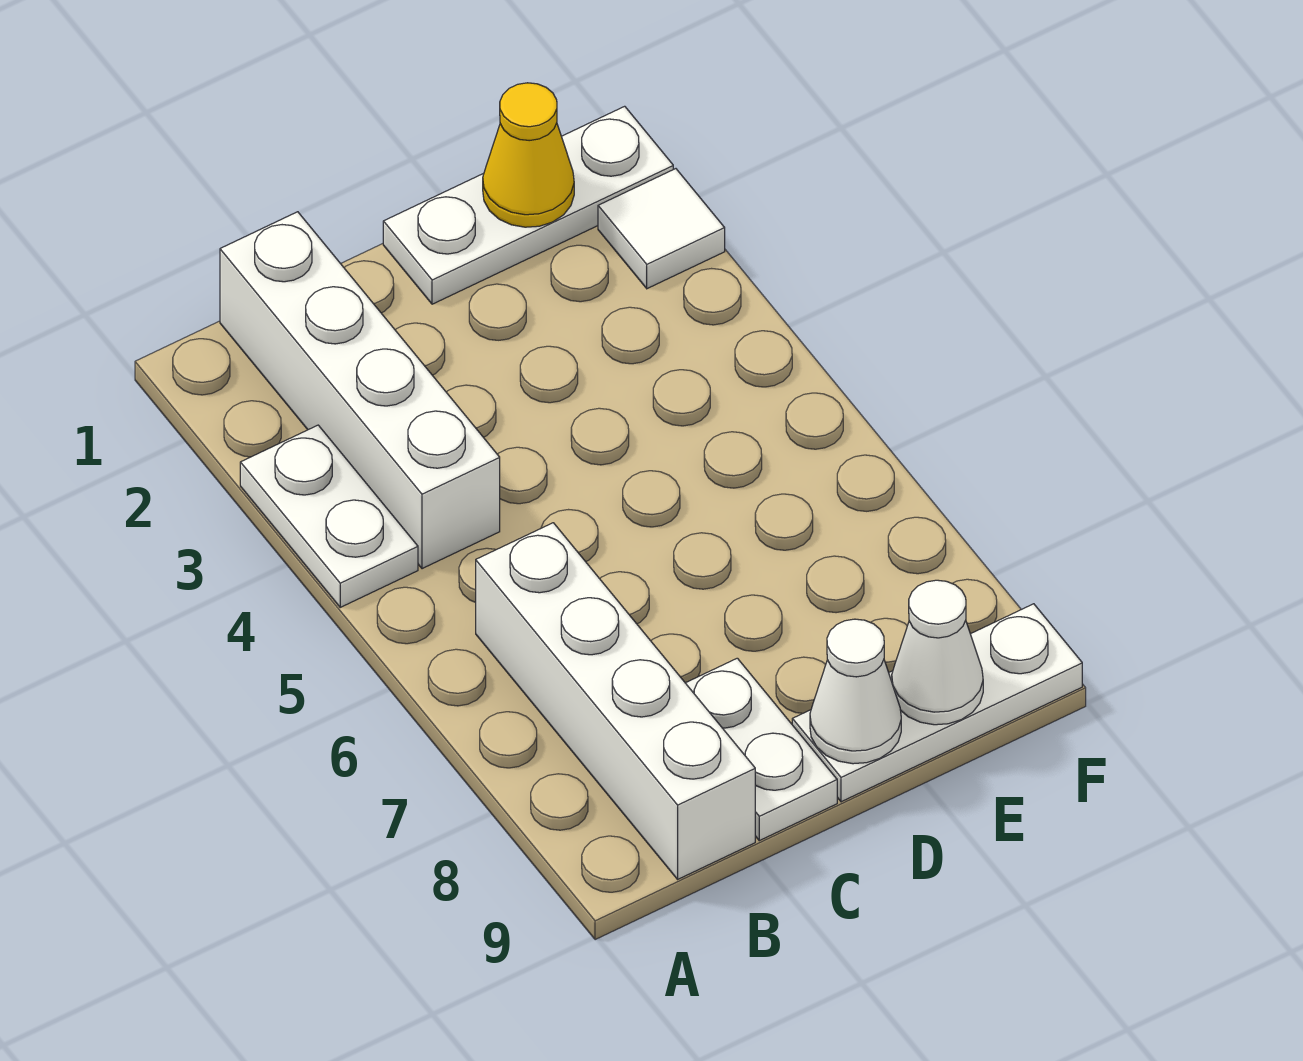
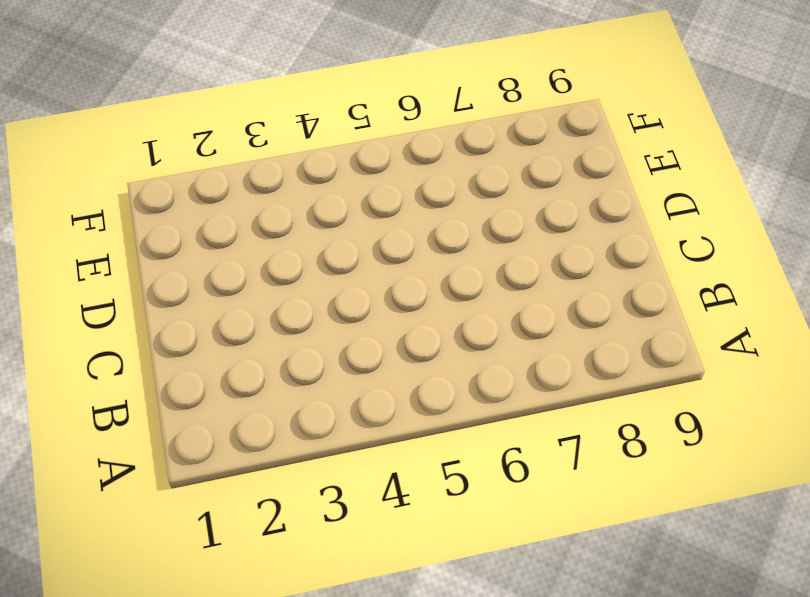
none -> white plate A3:A4 level 1
none -> white brick B1:B4 level 1

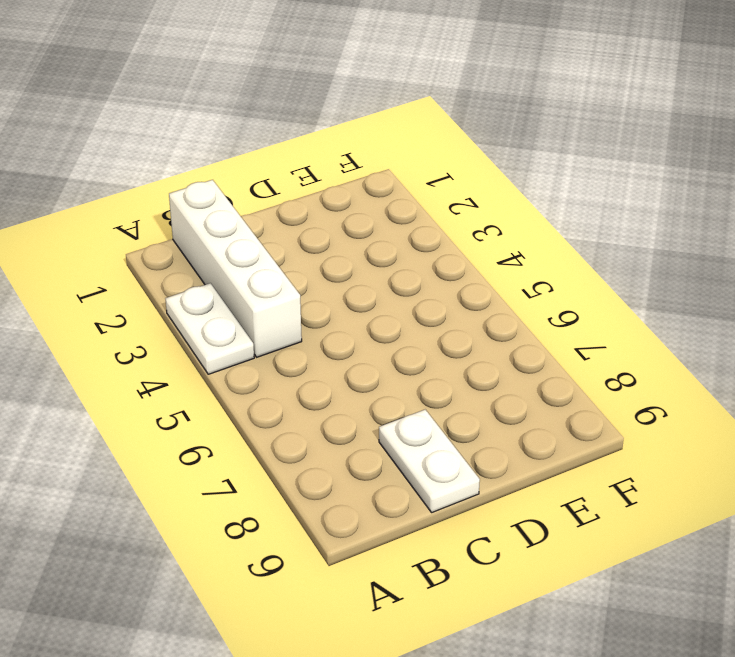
none -> white brick B6:B9 level 1
none -> white plate D1:F1 level 1

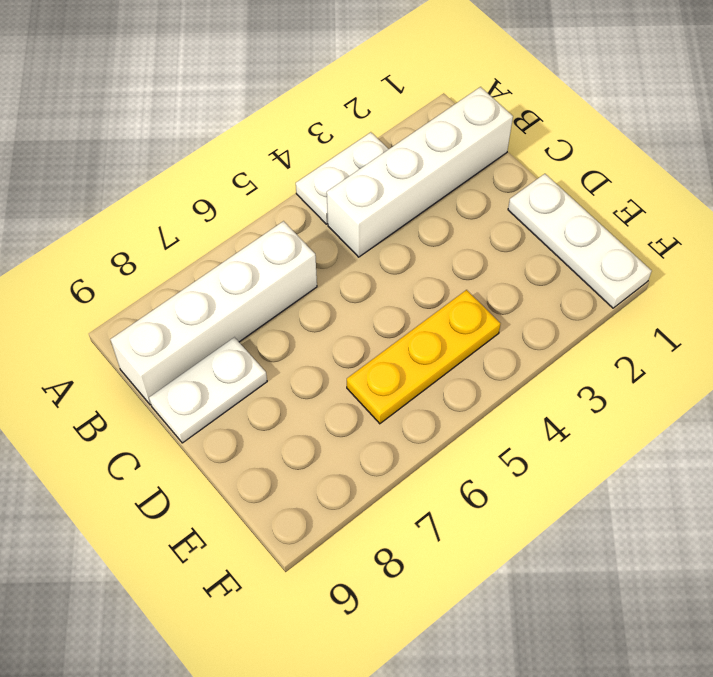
yellow plate E4:E6 level 1 -> none
none -> white plate D9:F9 level 1
none -> white tile F2 level 1

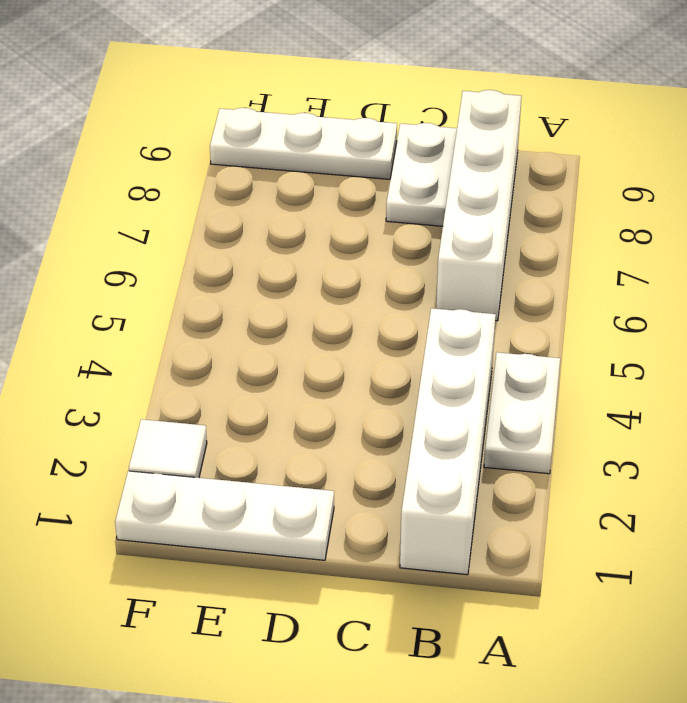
none -> white cone D9 level 2
none -> yellow cone E1 level 2

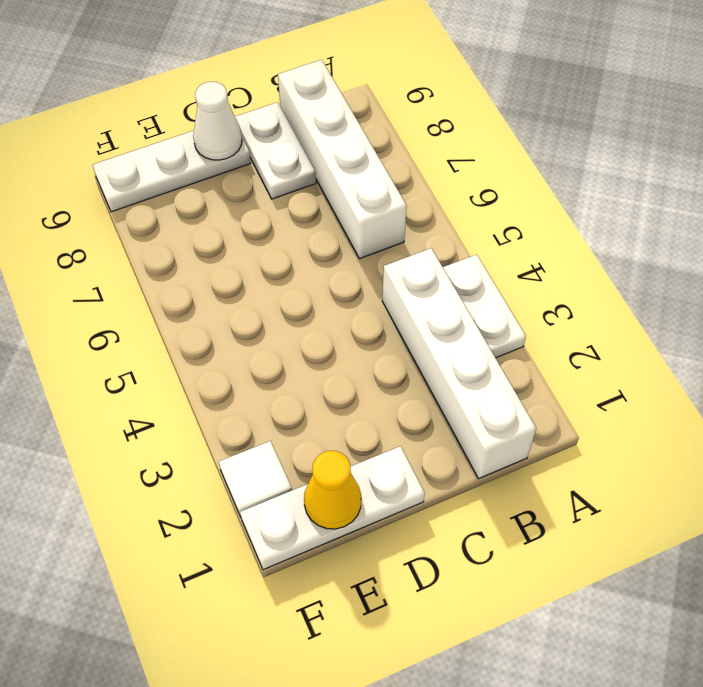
none -> white cone E9 level 2

